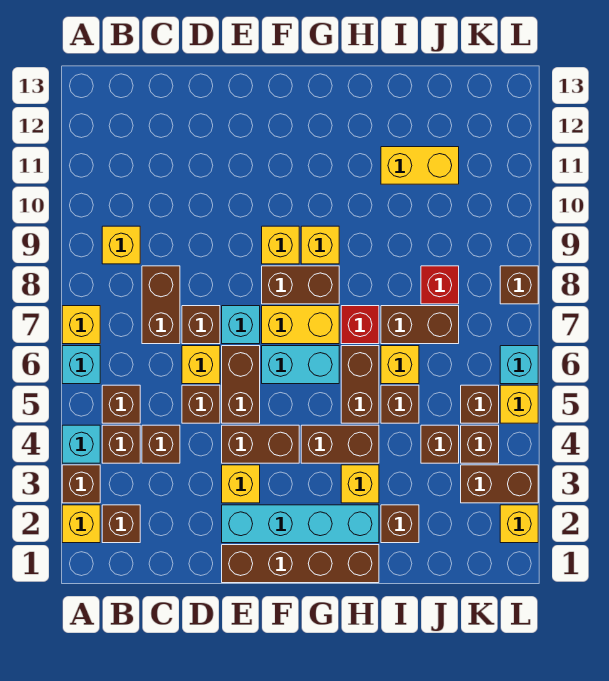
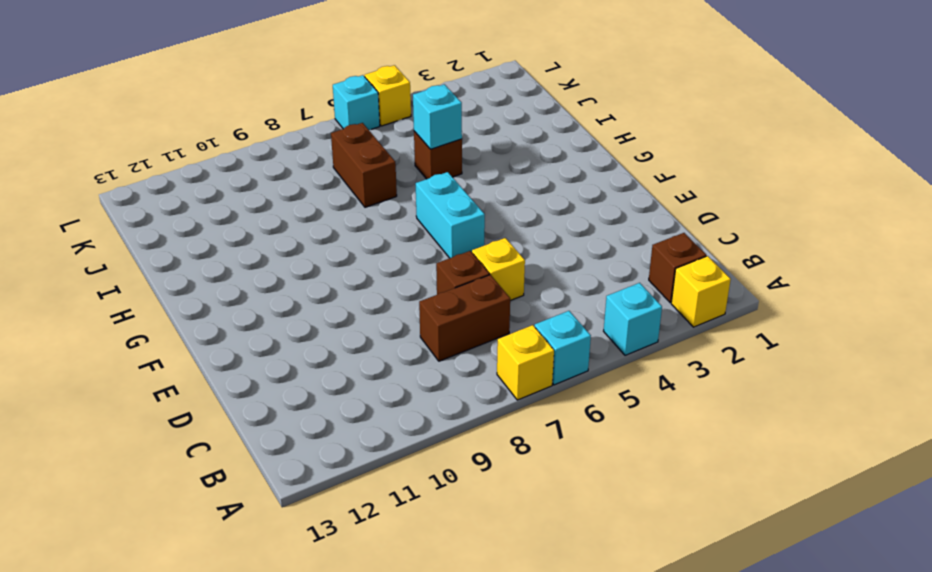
cyan brick I5 level 2 -> cyan brick E7 level 1
none -> brown brick A3 level 1
none -> brown brick B4 level 1
none -> brown brick B5 level 1
none -> yellow brick B9 level 1

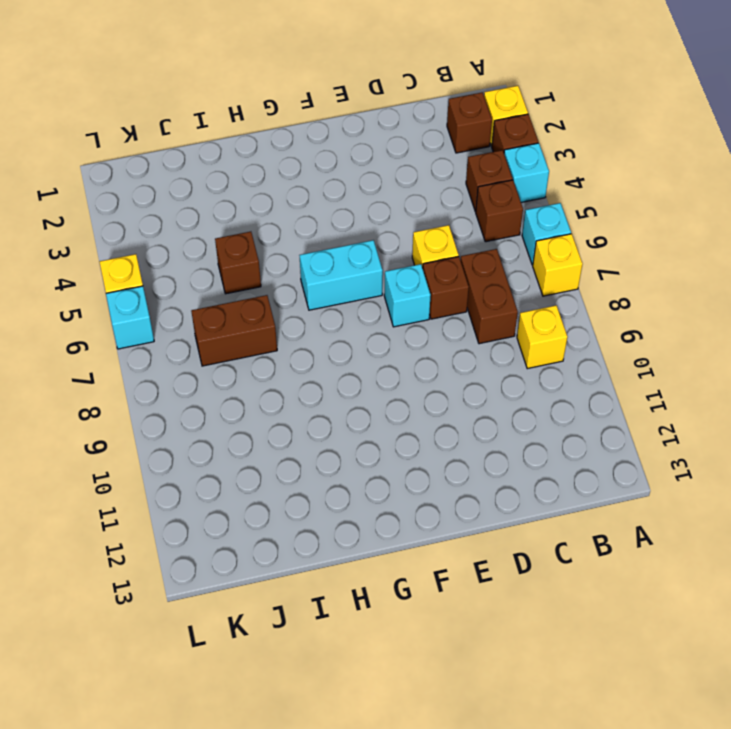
none -> brown brick C4 level 1
none -> brown brick D5 level 1
none -> brown brick E1:H1 level 1
none -> cyan brick E2:H2 level 1

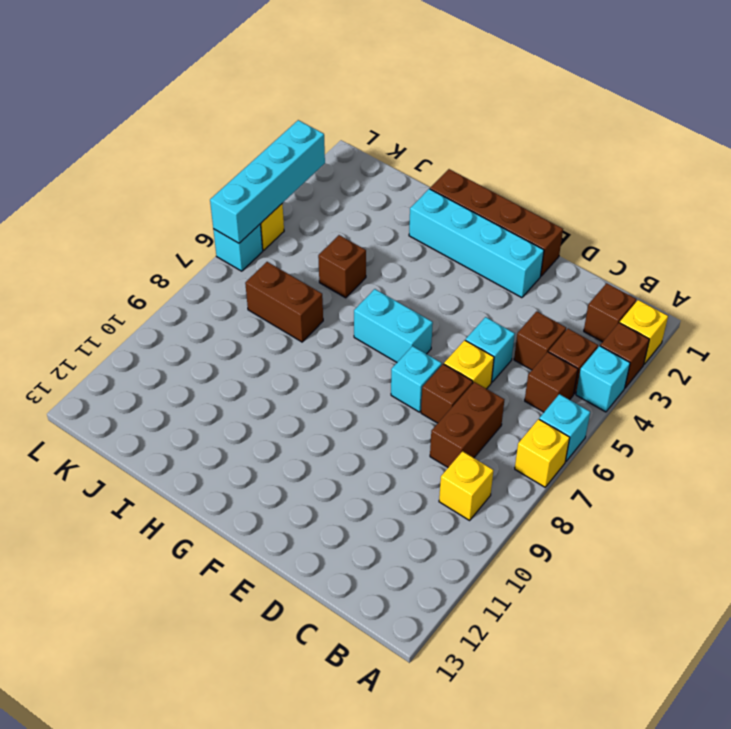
cyan brick D5 level 1 -> brown brick D5 level 1
cyan brick L3:L6 level 2 -> none
none -> yellow brick E3 level 1
none -> brown brick E4:F4 level 1
none -> brown brick E5:E6 level 1
none -> yellow brick F7:G7 level 1

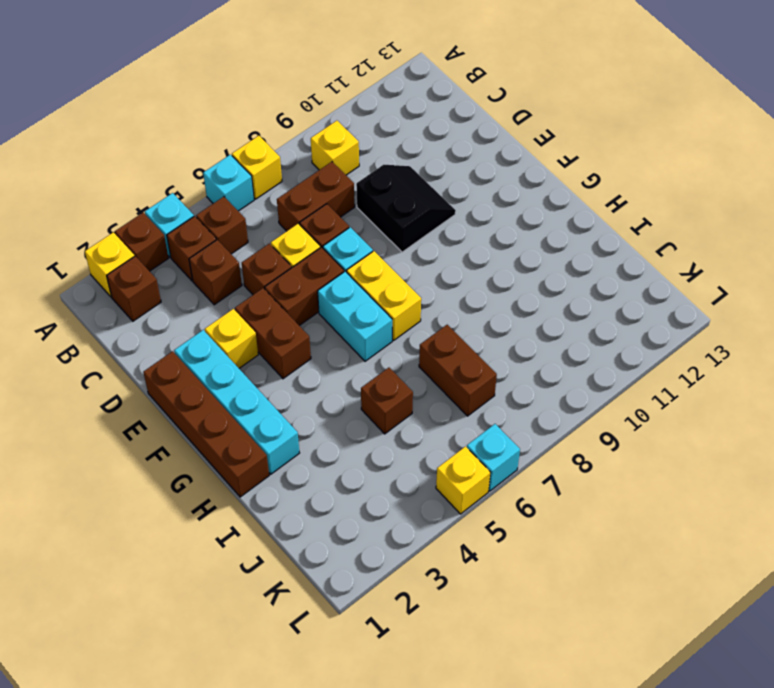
black slope D9:E10 level 1 top 9 -> none
none -> brown brick F8:G8 level 1
none -> yellow brick F9 level 1
none -> brown brick G4:H4 level 1
none -> yellow brick G9 level 1

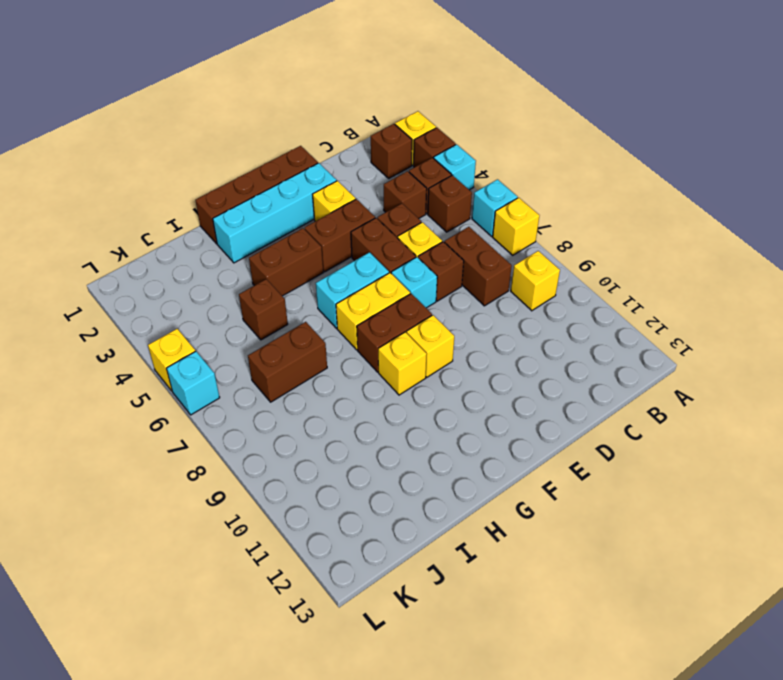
none -> yellow brick H3 level 1
none -> brown brick H5:H6 level 1
none -> red brick H7 level 1
none -> brown brick I2 level 1

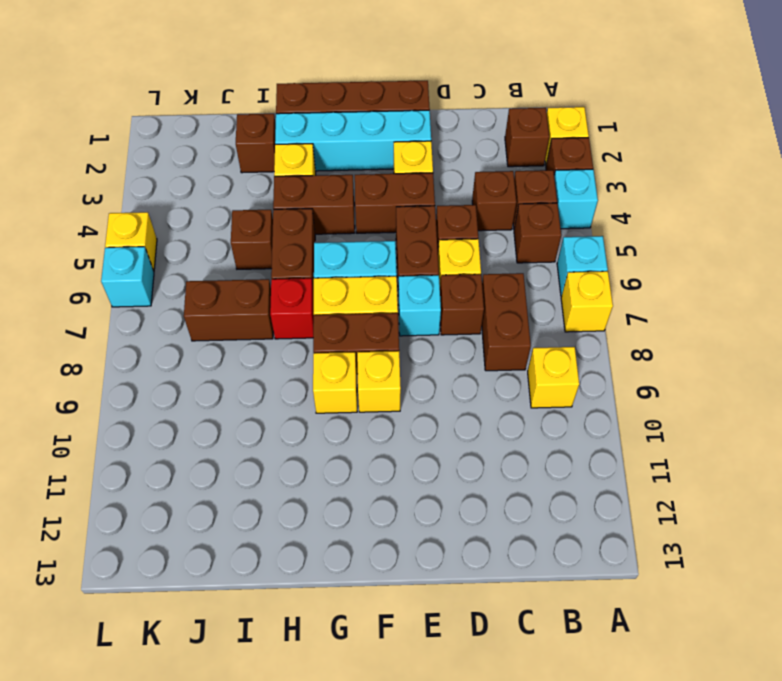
none -> yellow brick I6 level 1
none -> yellow brick I11:J11 level 1
none -> brown brick J4 level 1
none -> red brick J8 level 1

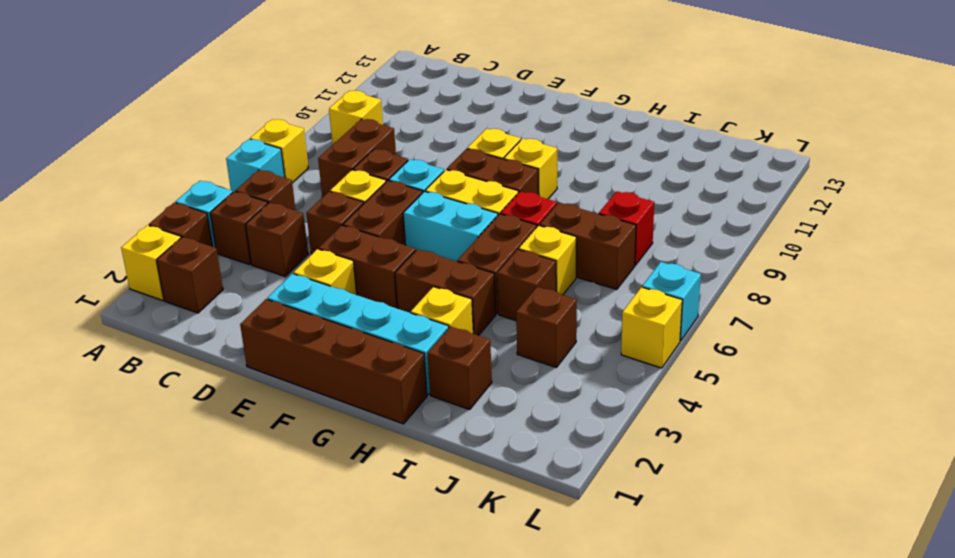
none -> yellow brick I11:J11 level 1
none -> brown brick K3:L3 level 1
none -> brown brick K4 level 1
none -> brown brick K5 level 1

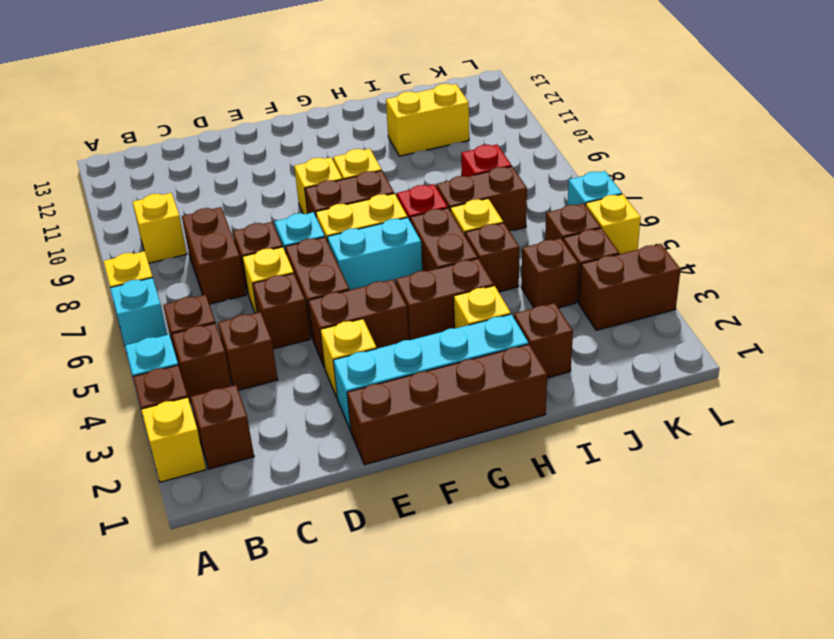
none -> yellow brick L2 level 1
none -> brown brick L8 level 1

